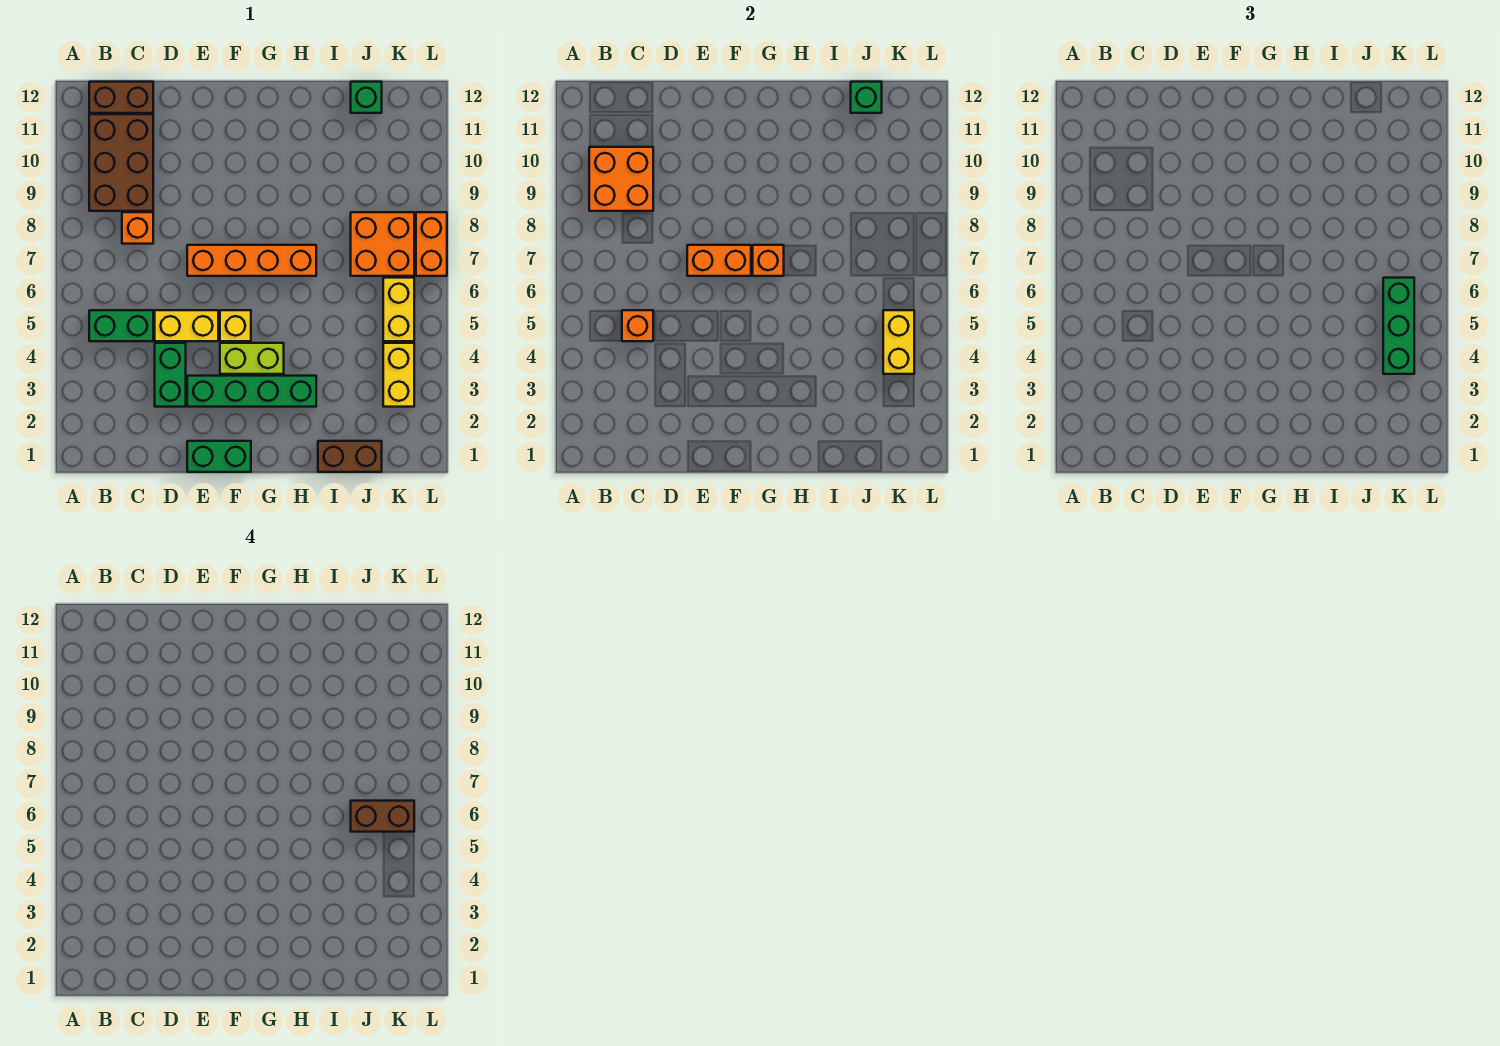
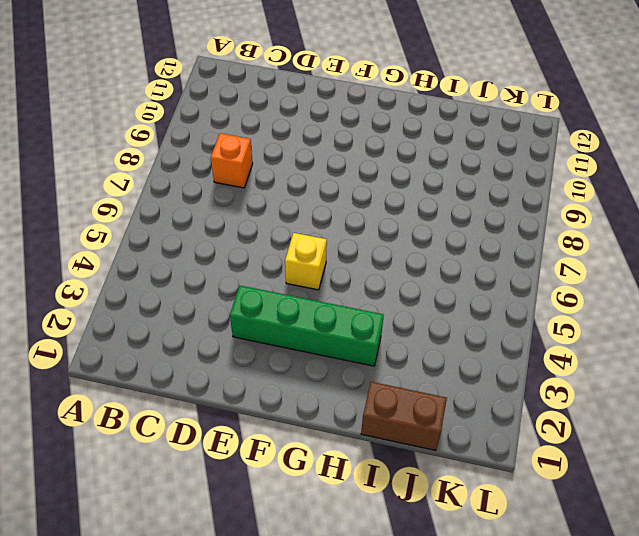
none -> green brick B5:C5 level 1
none -> brown brick B9:C11 level 1
none -> brown brick B12:C12 level 1

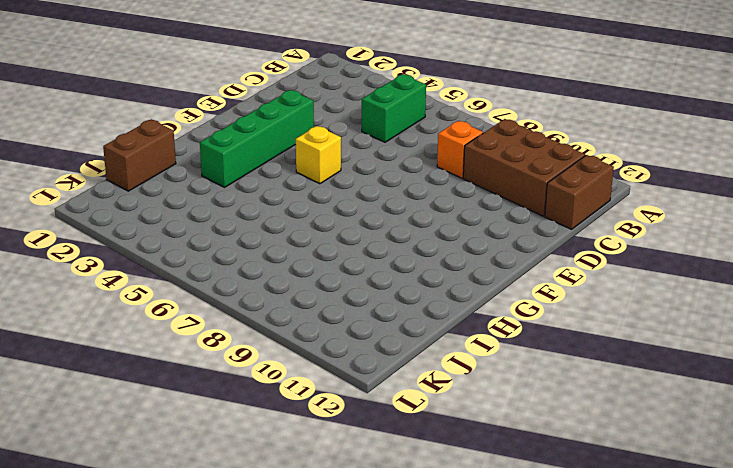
none -> green brick D3:D4 level 1
none -> yellow brick D5:E5 level 1
none -> green brick E1:F1 level 1

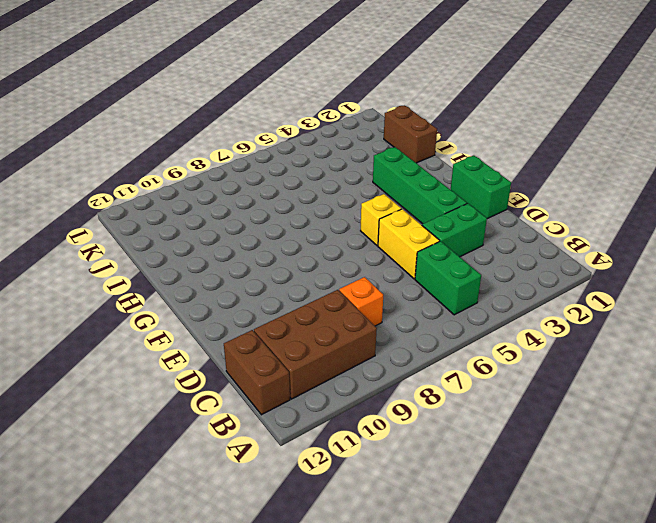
none -> orange brick E7:H7 level 1
none -> lime brick F4:G4 level 1
none -> orange brick J7:K8 level 1

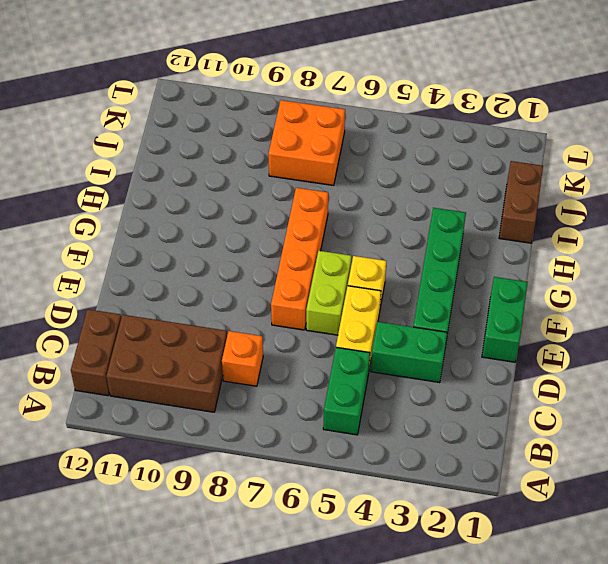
lime brick E6:F6 level 1 -> lime brick F4:G4 level 1
none -> green brick J12 level 1
none -> yellow brick K3:K4 level 1
none -> yellow brick K5:K6 level 1

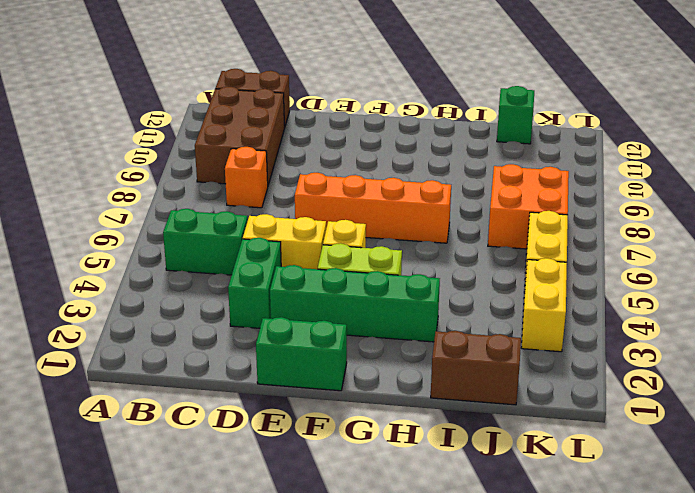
none -> orange brick L7:L8 level 1
none -> orange brick B9:C10 level 2
none -> orange brick C5 level 2

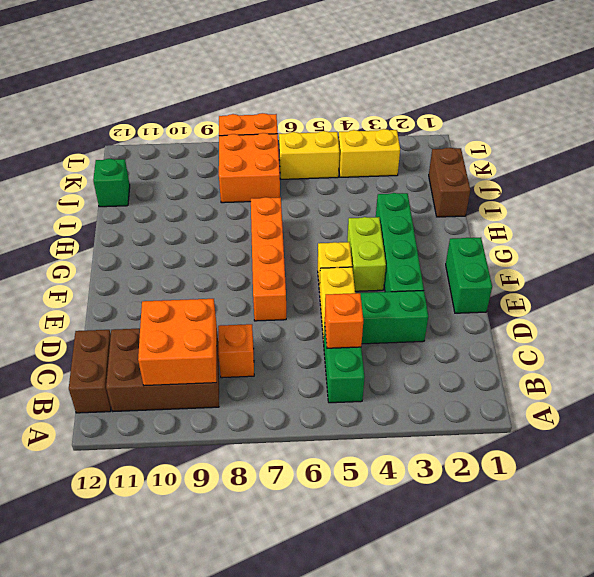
none -> orange brick E7:F7 level 2
none -> orange brick G7 level 2
none -> green brick J12 level 2

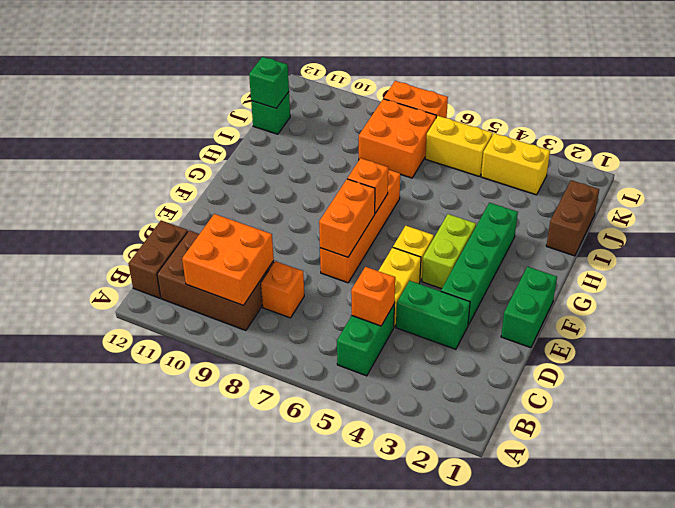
none -> yellow brick K4:K5 level 2
none -> green brick K4:K6 level 3
none -> brown brick J6:K6 level 4

